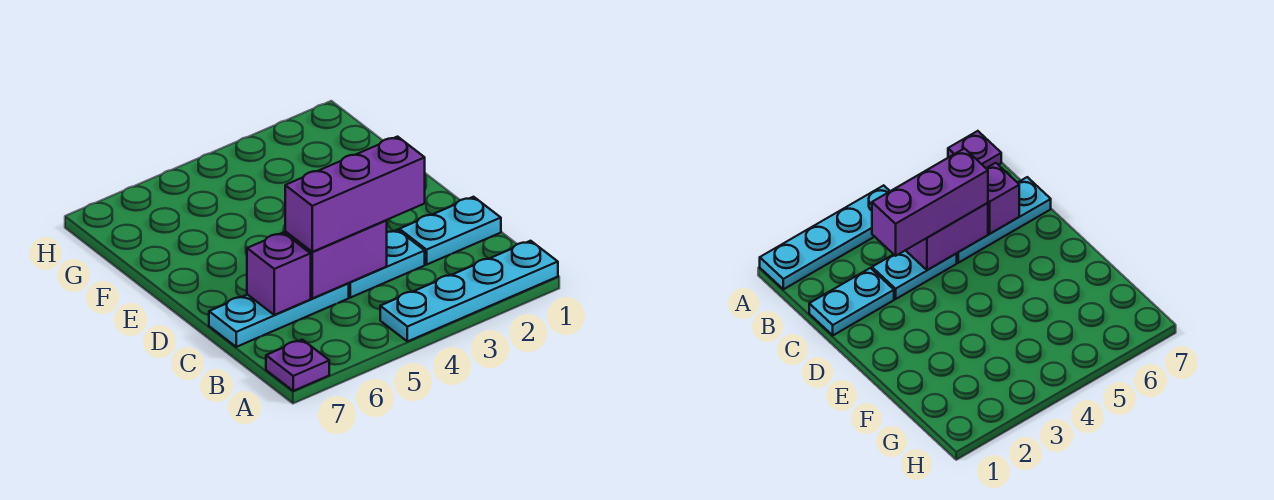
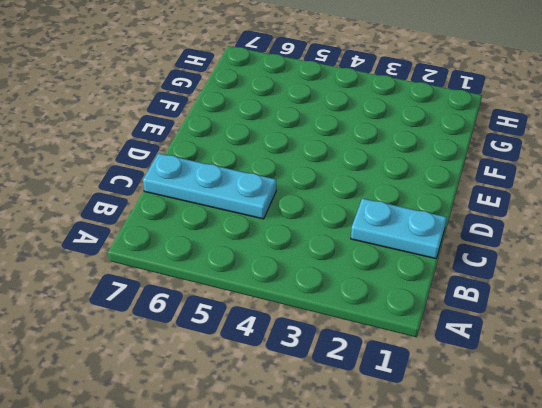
none -> cyan plate A1:A4 level 1
none -> purple plate A7 level 1

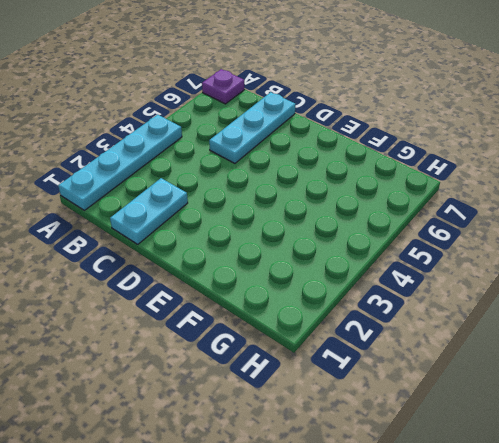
none -> cyan plate C3:C4 level 1
none -> purple brick C4:C5 level 2

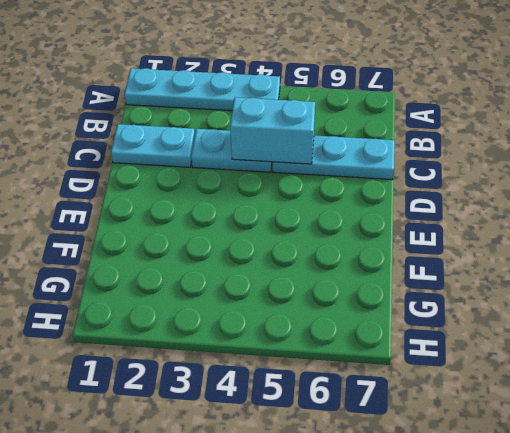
cyan brick C4:C5 level 2 -> purple brick C4:C5 level 2
none -> purple plate A7 level 1
none -> purple brick C6 level 2

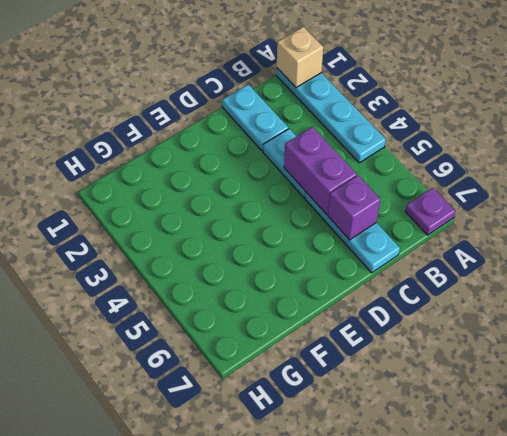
tan brick A1 level 2 -> none
none -> purple brick C3:C5 level 3

